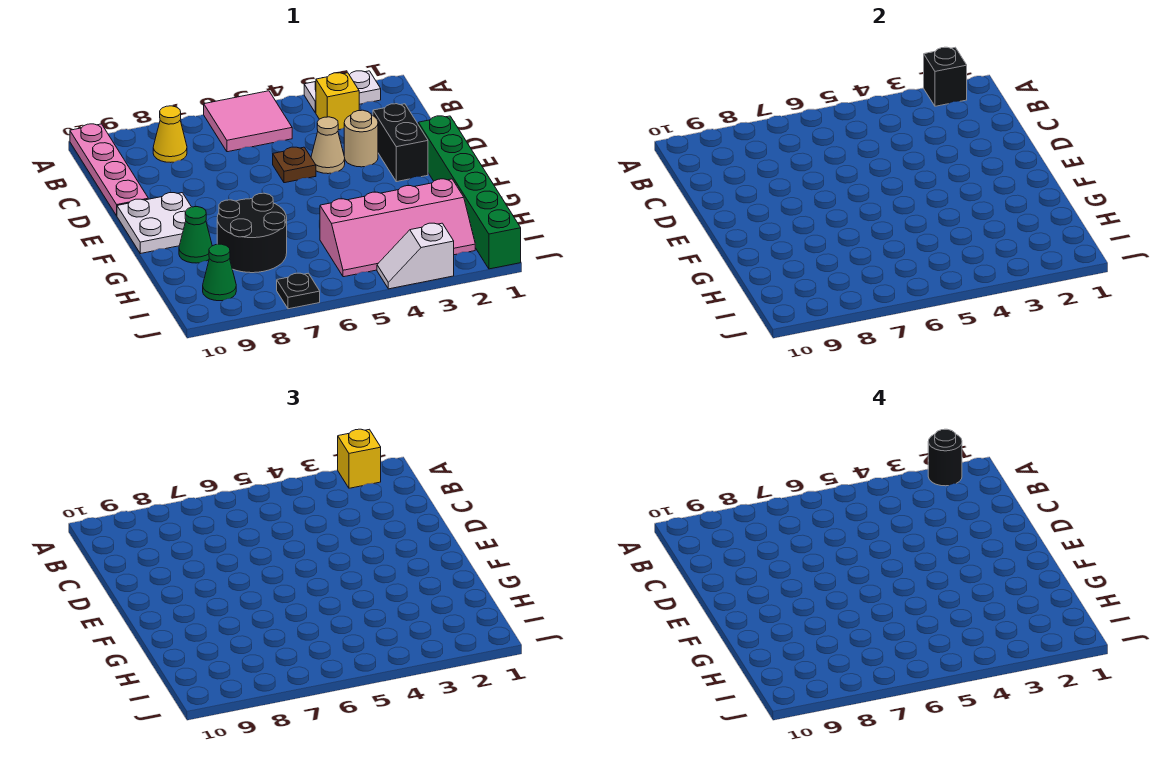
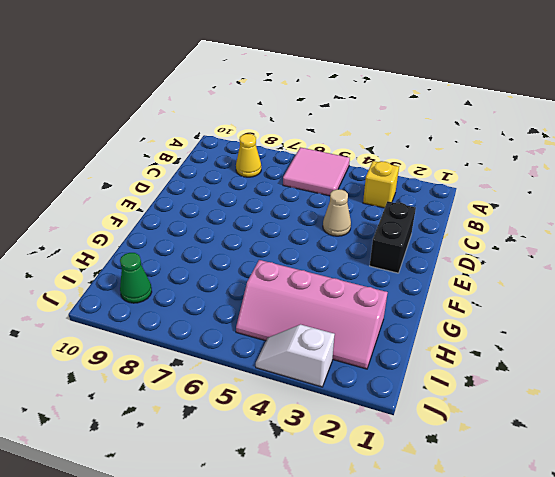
none -> white plate A2:A3 level 1
none -> pink plate A10:D10 level 1
none -> tan round brick D3 level 1

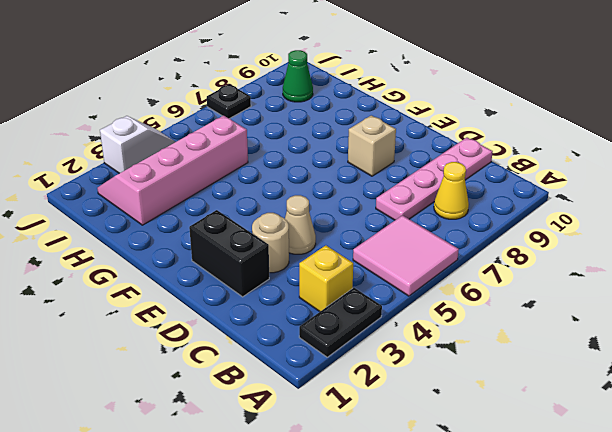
black plate A2:A3 level 1 -> white plate A2:A3 level 1
pink plate C7:C10 level 1 -> pink plate A10:D10 level 1
tan brick E8 level 1 -> none
none -> brown plate D5 level 1
none -> green brick E1:J1 level 1
none -> white plate E9:F10 level 1

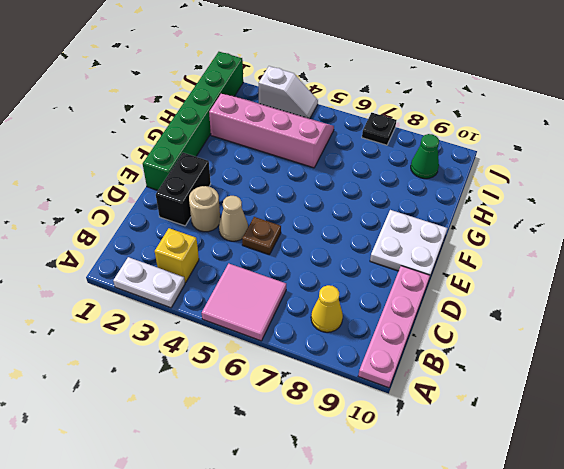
none -> black round brick G7:H8 level 1
none -> green cone G9 level 1
none -> black brick A2 level 2

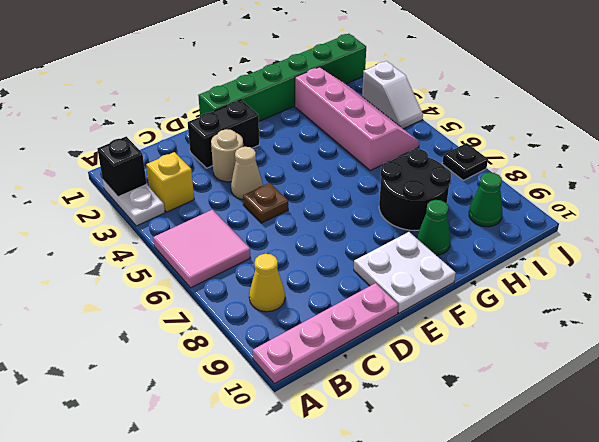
none -> yellow brick A2 level 3
none -> black round brick A2 level 4

